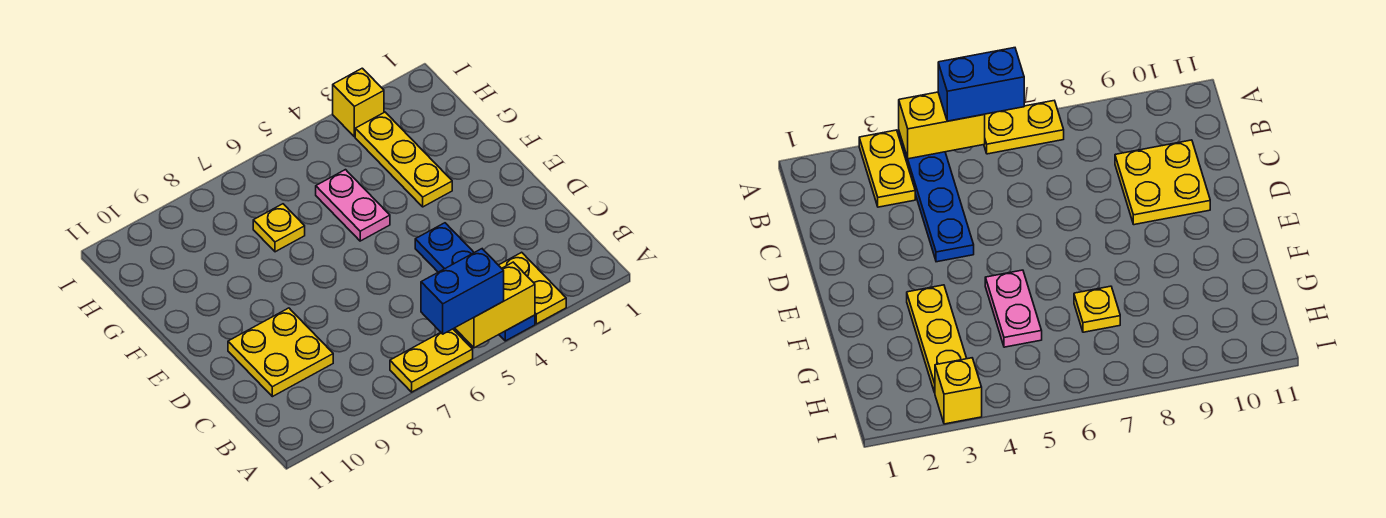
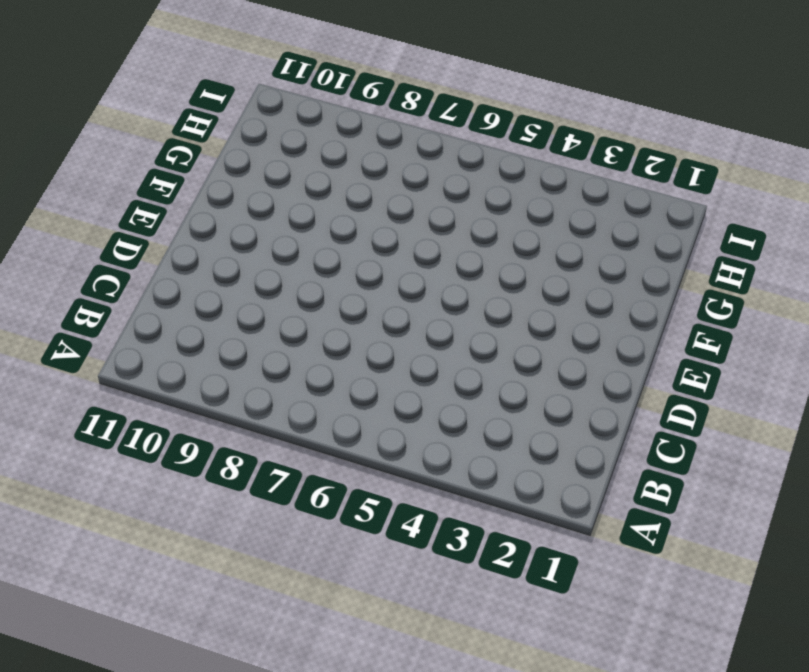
none -> yellow plate A3:B3 level 1
none -> blue plate A4:D4 level 1

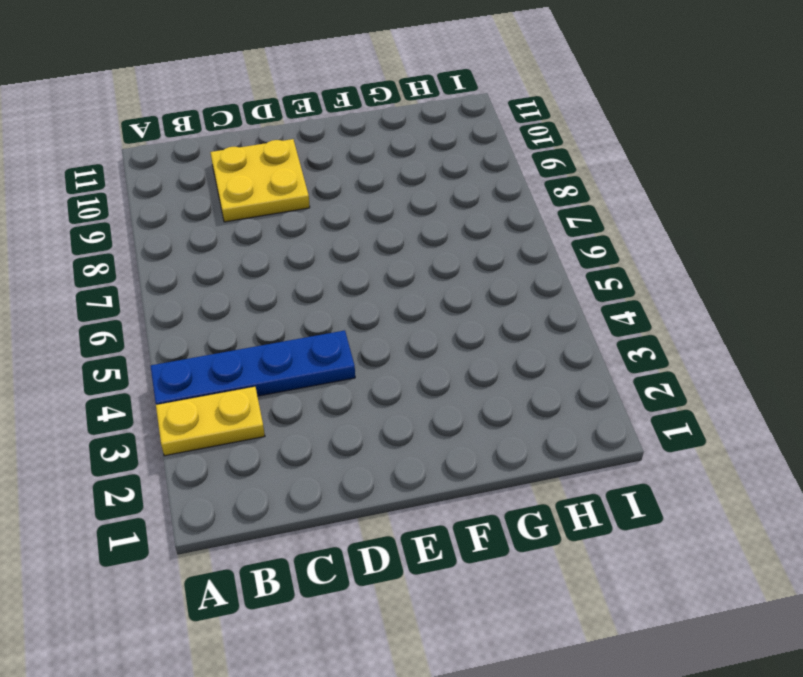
none -> yellow plate A6:A7 level 1
none -> yellow plate F3:H3 level 1

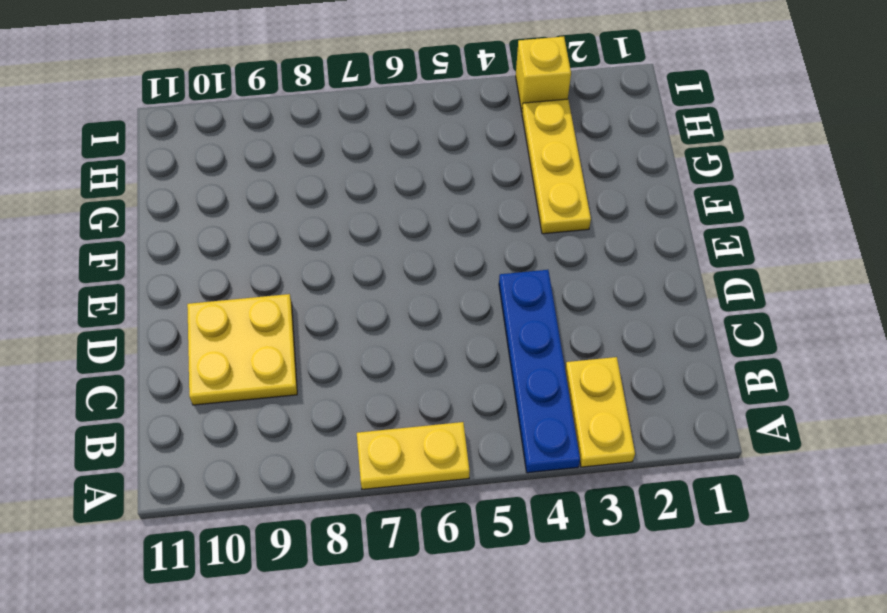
none -> pink plate F5:G5 level 1
none -> yellow plate G7 level 1

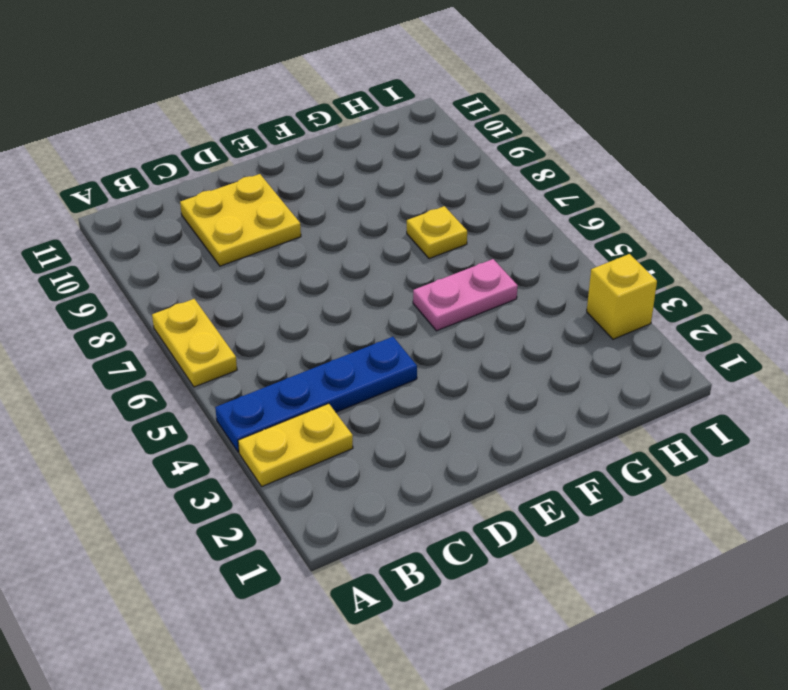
none -> yellow plate F3:H3 level 1
none -> yellow brick A4:A5 level 2

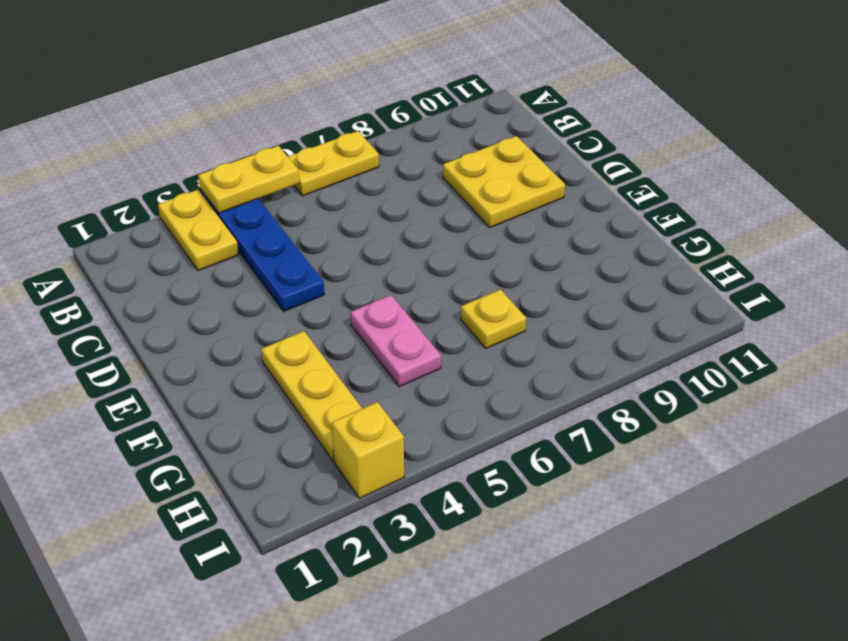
yellow plate A4:A5 level 2 -> yellow brick A4:A5 level 2
none -> blue brick A5:A6 level 3

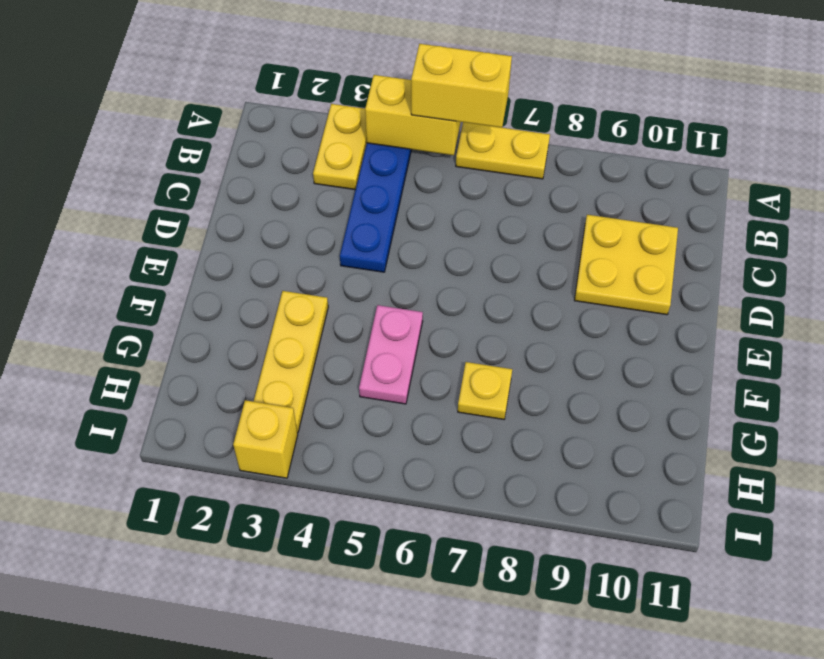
yellow brick A5:A6 level 3 -> blue brick A5:A6 level 3

